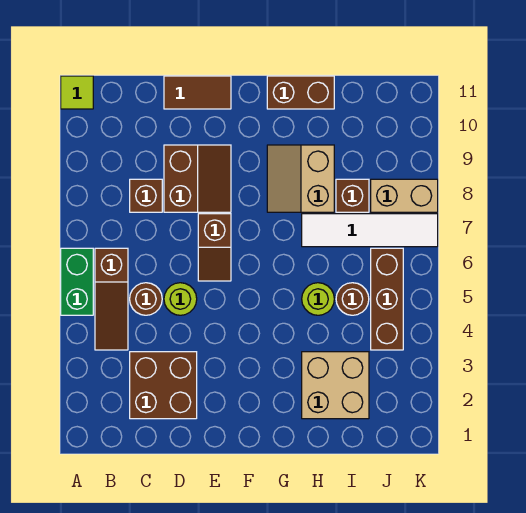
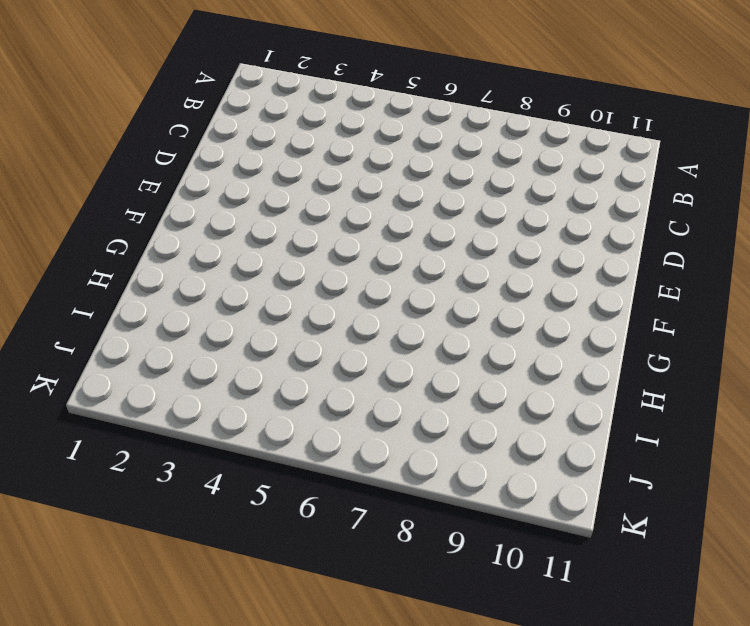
none -> green brick A5:A6 level 1
none -> lime tile A11 level 1
none -> brown slope B4:B6 level 1 top 6

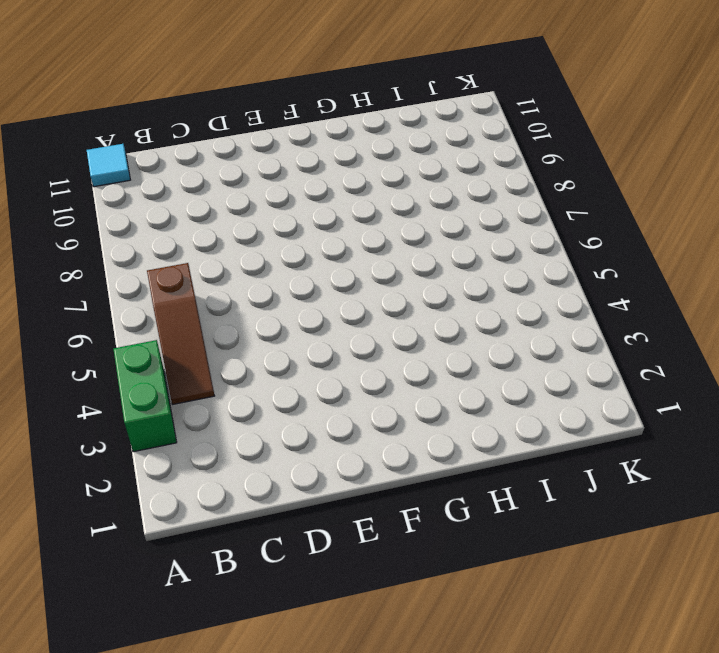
green brick A3:A4 level 1 -> green brick A5:A6 level 1
cyan tile A11 level 1 -> lime tile A11 level 1
none -> brown brick C2:D3 level 1
none -> brown round brick C5 level 1
none -> brown brick C8 level 1

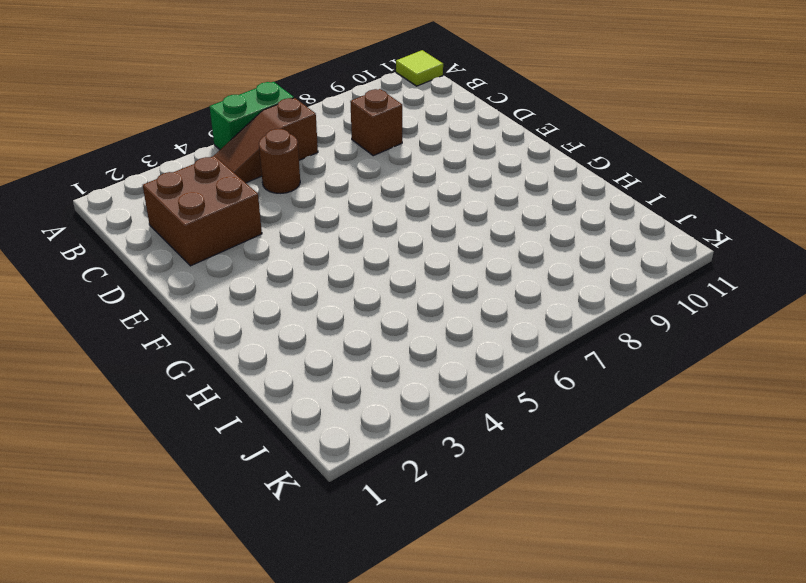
none -> lime round brick D5 level 1
none -> brown slope D8:E9 level 1 top D
none -> brown tile D11:E11 level 1

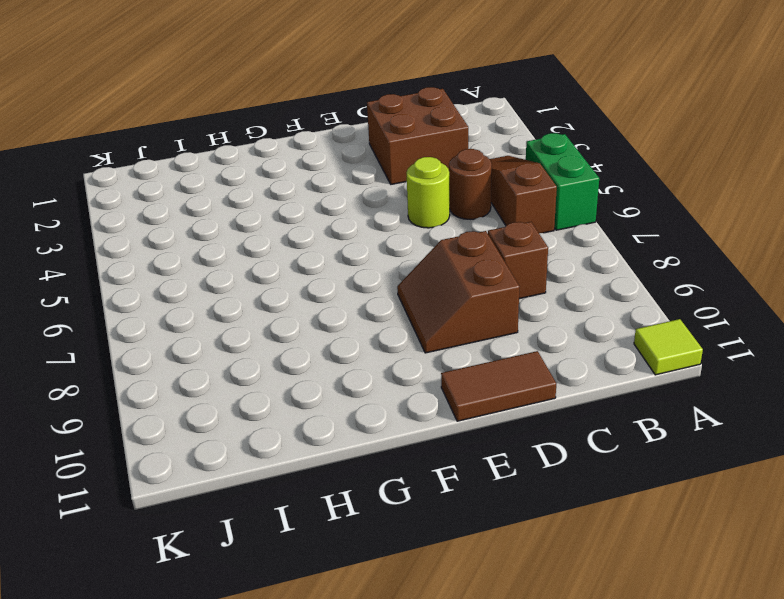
none -> brown slope E6:E7 level 1 top 7
none -> tan slope G8:H9 level 1 top H
none -> brown brick G11:H11 level 1

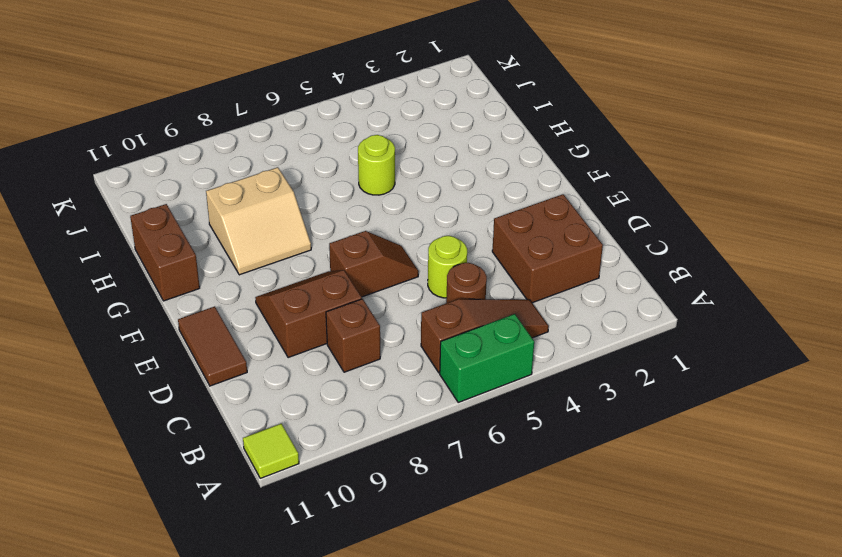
none -> tan brick H2:I3 level 1
none -> white tile H7:K7 level 1
none -> brown round brick I5 level 1

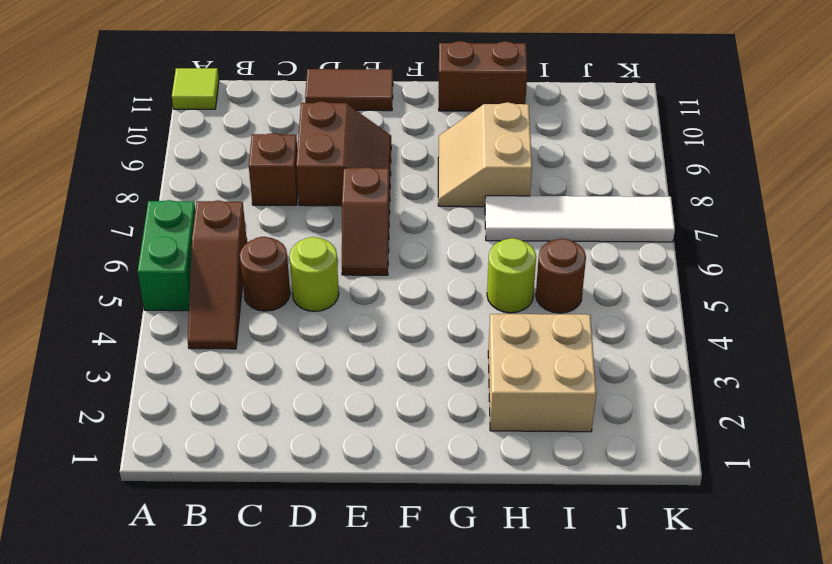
none -> brown brick C2:D3 level 1
none -> brown brick I8 level 1
none -> brown brick J4:J6 level 1

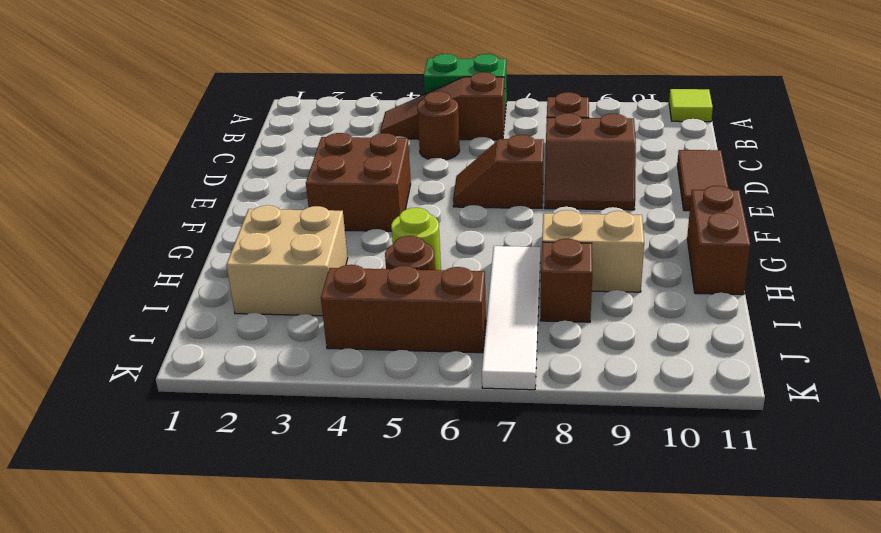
brown brick E3:F4 level 1 -> brown brick C2:D3 level 1
none -> lime round brick D5 level 1
none -> tan brick J8:K8 level 1

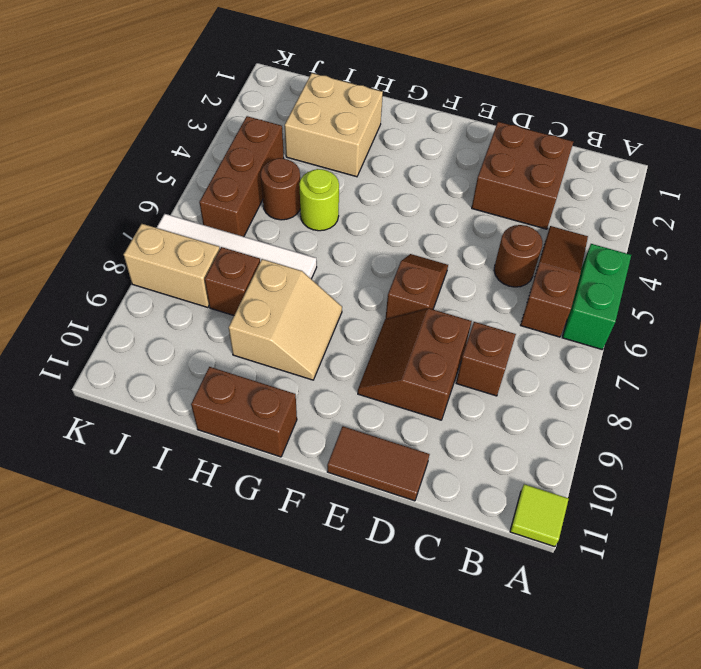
none -> lime round brick D5 level 1

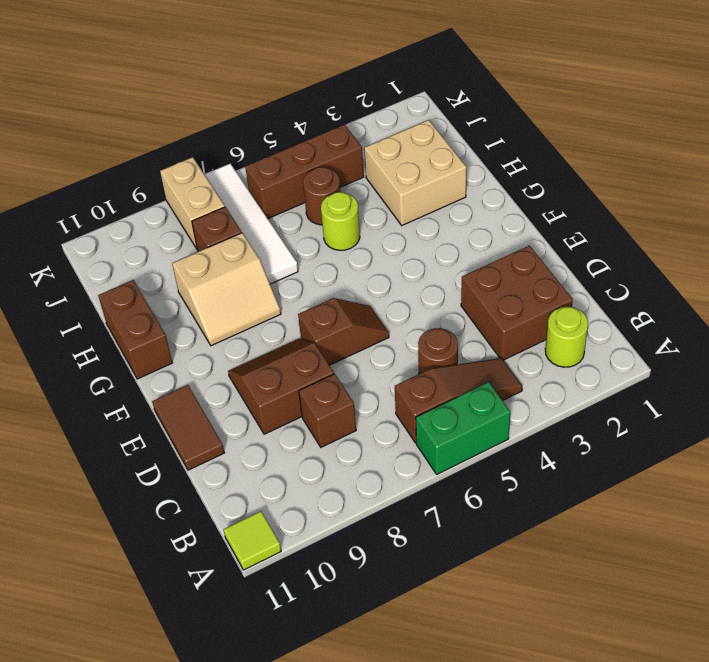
lime round brick B2 level 1 -> lime round brick D5 level 1

